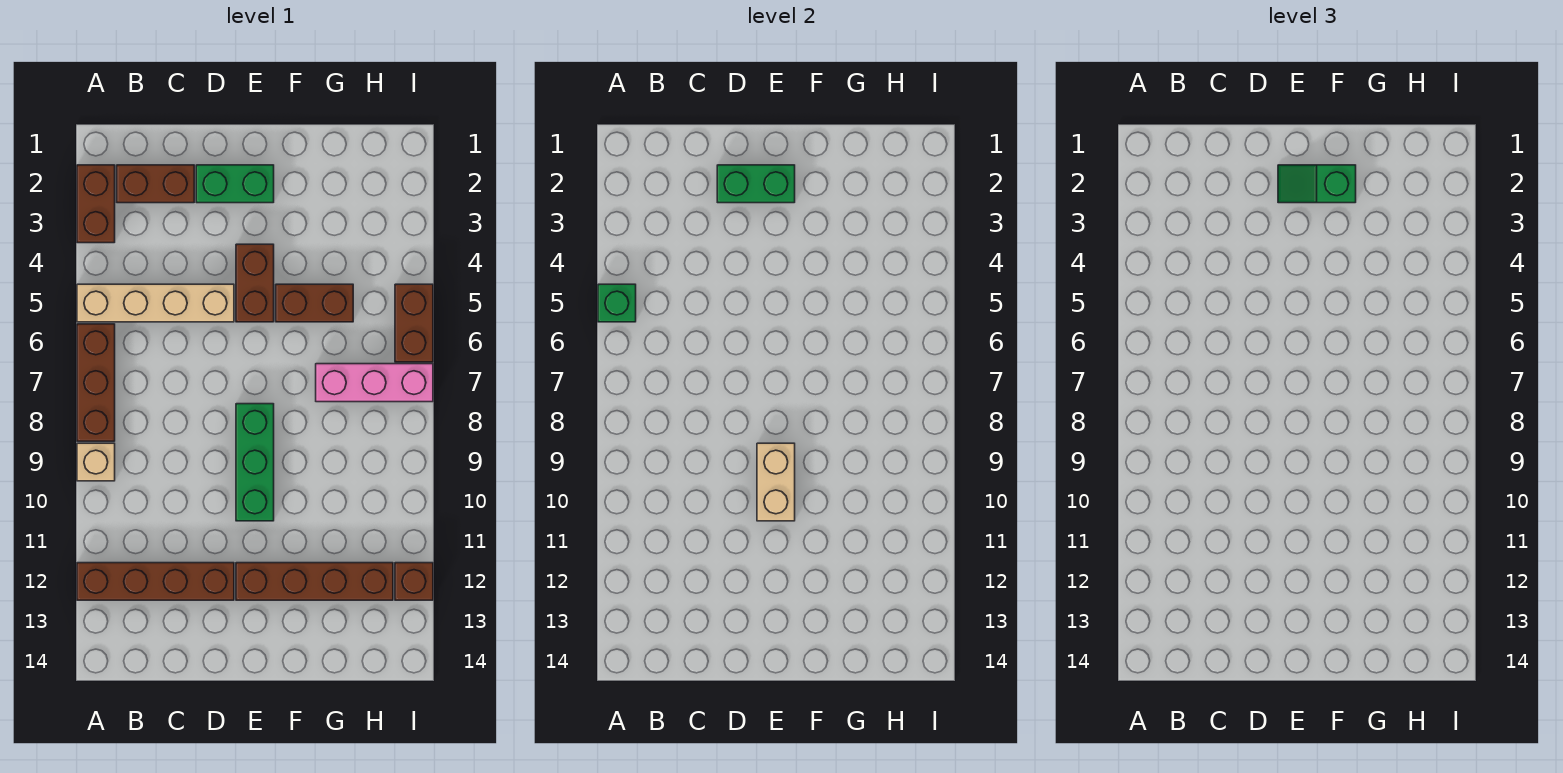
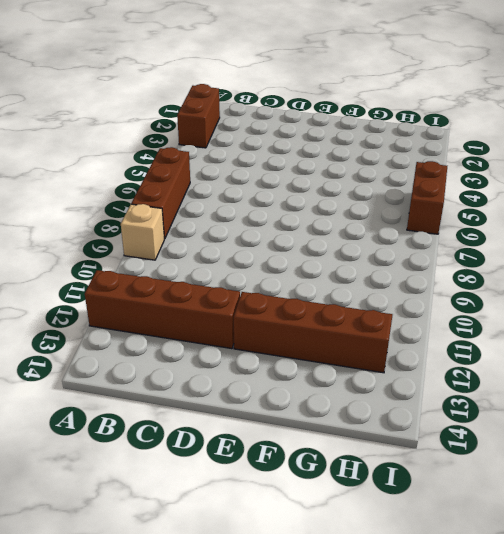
none -> tan brick A5:D5 level 1
none -> brown brick B2:C2 level 1
none -> green brick D2:E2 level 1

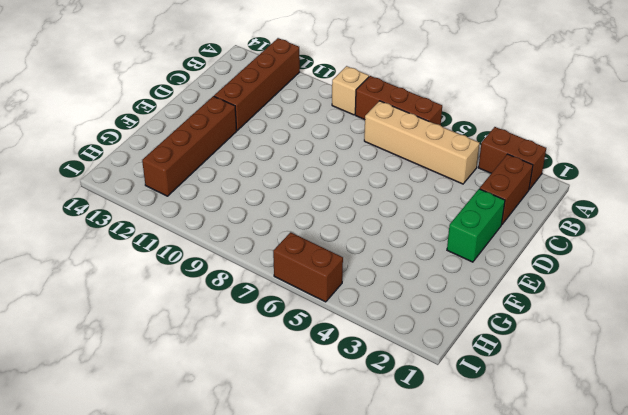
tan brick B4:B7 level 1 -> tan brick A5:D5 level 1
none -> brown brick E4:E5 level 1
none -> green brick E8:E10 level 1
none -> brown brick F5:G5 level 1

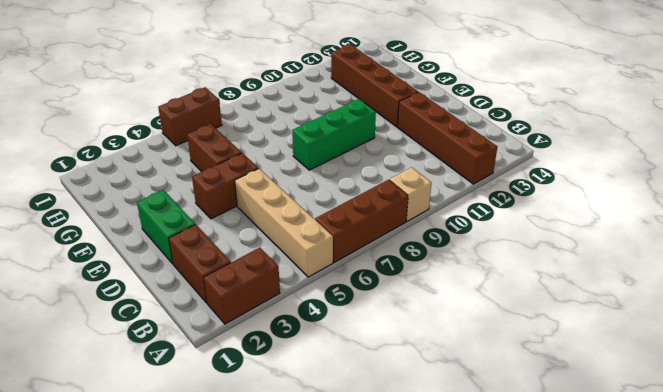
none -> pink brick G7:I7 level 1
none -> brown brick I12 level 1
none -> green brick A5 level 2

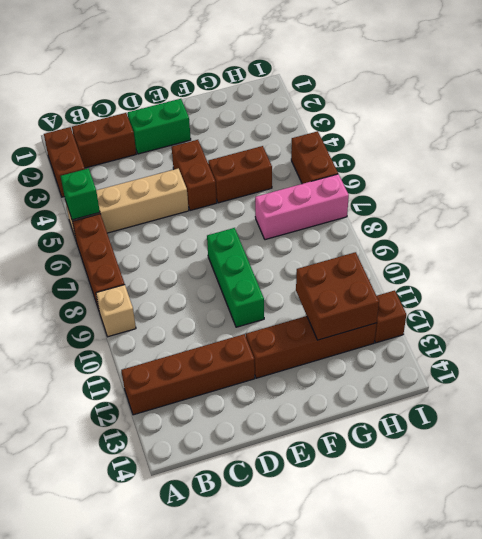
brown brick G11:H12 level 2 -> none
none -> green brick D2:E2 level 2
none -> tan brick E9:E10 level 2
none -> green slope E2:F2 level 3 top F

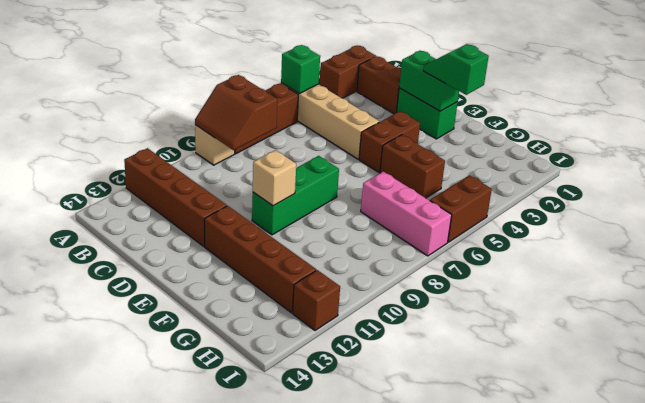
brown slope A8:B9 level 2 top 8 -> none
tan brick E10 level 2 -> tan brick E9:E10 level 2

